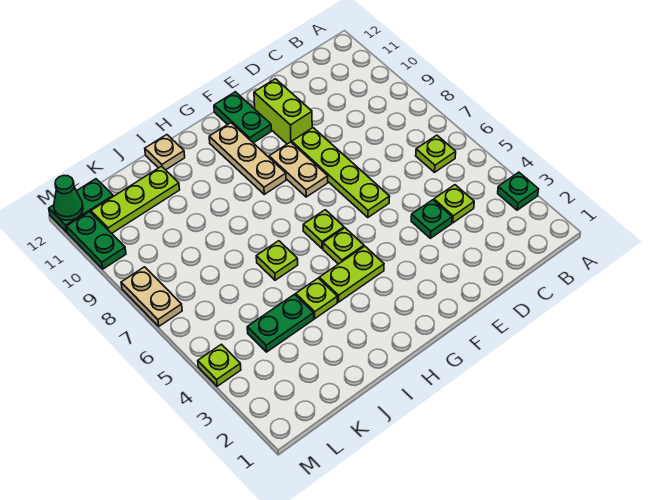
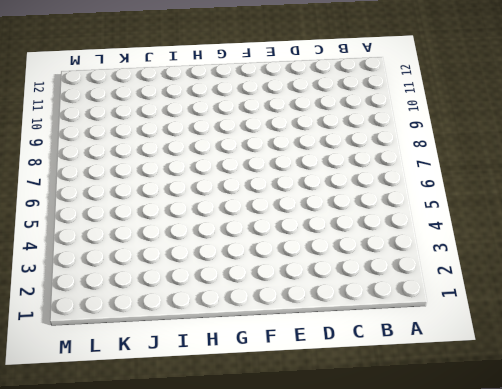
none -> green plate A3 level 1
none -> lime plate B6 level 1
none -> lime plate C4 level 1

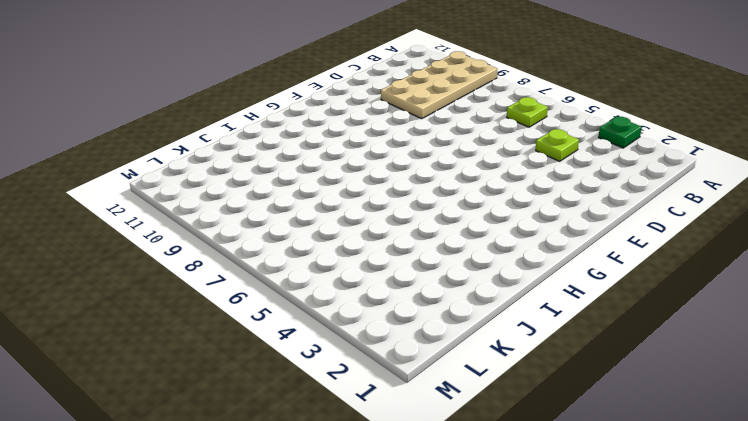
tan plate A9:D10 level 1 -> none
none -> green plate D4 level 1
none -> lime plate E6:E9 level 1
none -> lime brick E10:E11 level 1

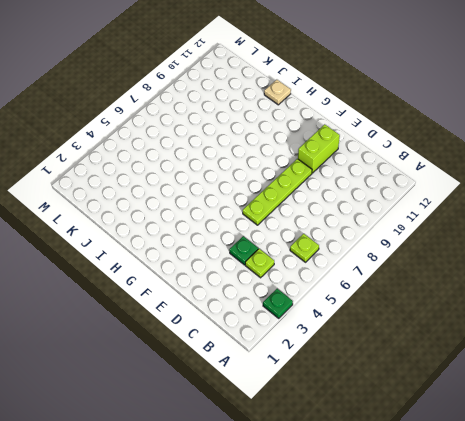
none -> tan plate F8:F9 level 1
none -> green plate F11:F12 level 1
none -> lime plate G4:H4 level 1

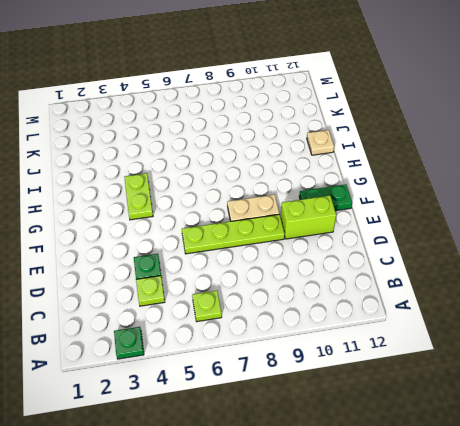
none -> lime plate G5 level 1
none -> lime plate G6 level 1
none -> tan plate G9:G11 level 1

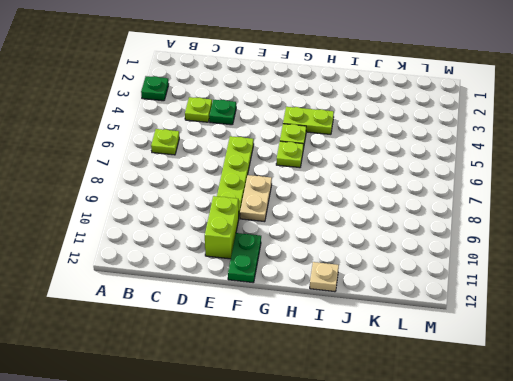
none -> tan plate G9:G11 level 1
none -> lime plate I4 level 1
none -> lime plate I6 level 1

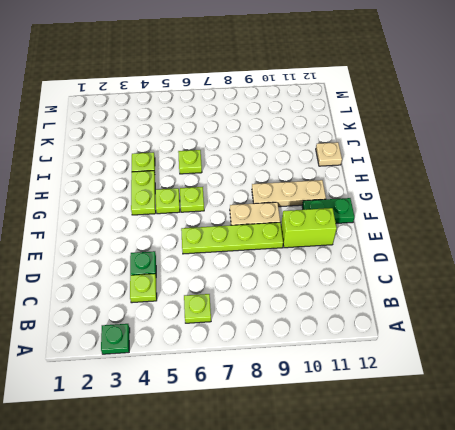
none -> green plate J4:K4 level 1
none -> lime plate J11:L11 level 1
none -> green plate L12:M12 level 1

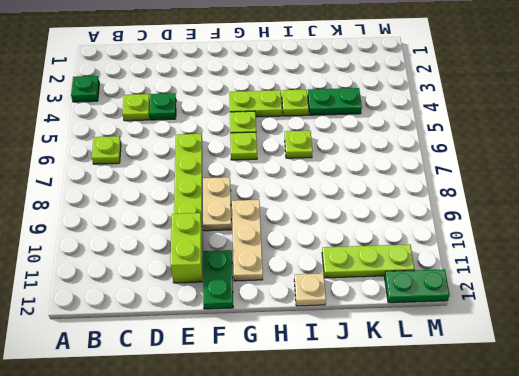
none -> lime plate M4 level 1
none -> tan plate M7:M8 level 1
none -> green plate M10:M11 level 1

